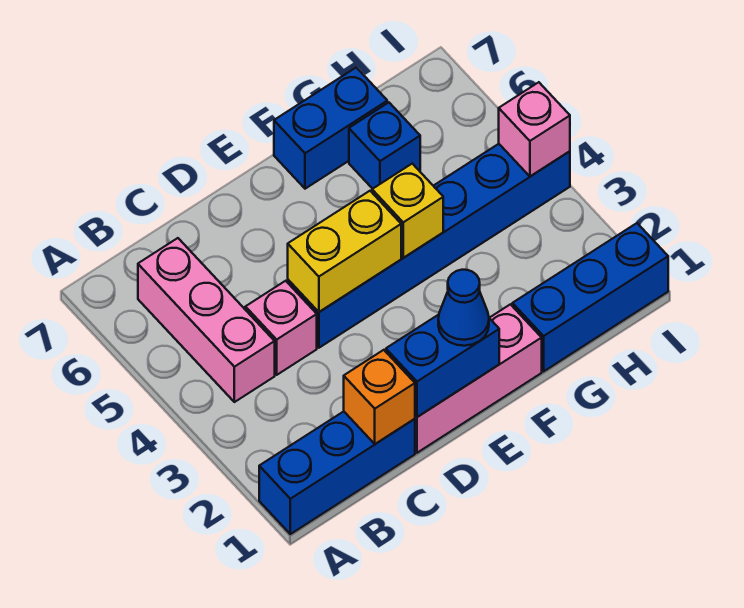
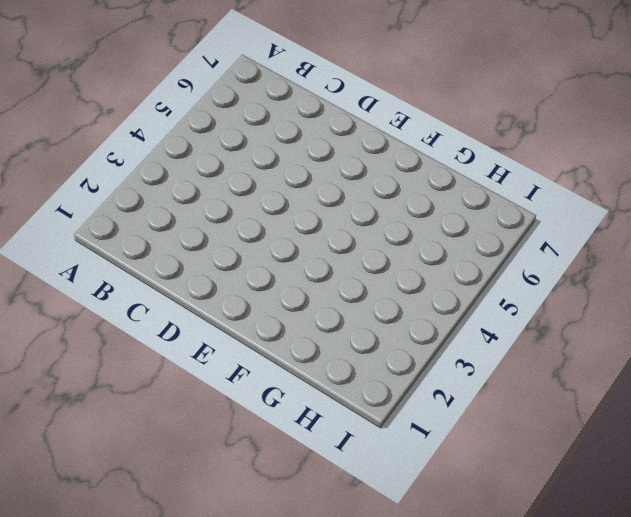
none -> blue brick A1:C1 level 1
none -> pink brick B4:B6 level 1
none -> pink brick C4 level 1

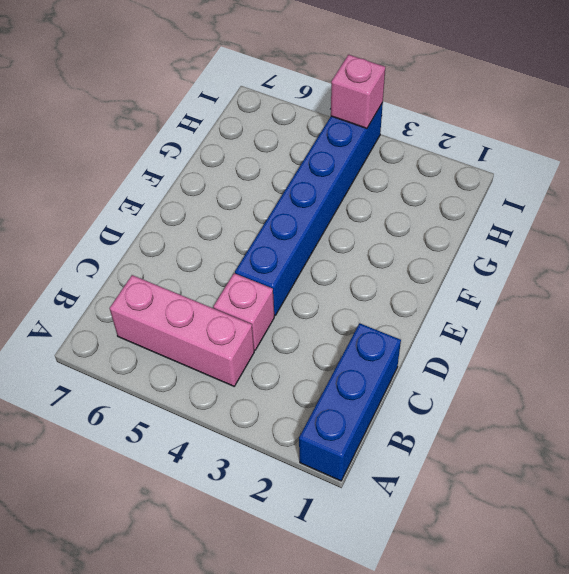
none -> pink brick D1:F1 level 1
none -> blue brick F7:G7 level 1
none -> blue brick G1:I1 level 1

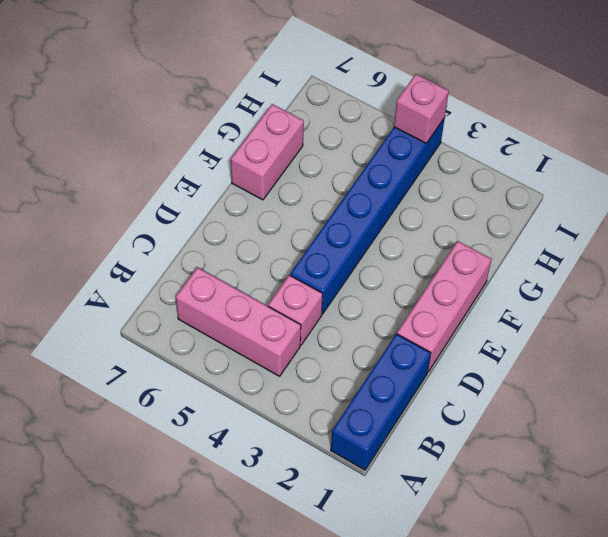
pink brick F7:G7 level 1 -> blue brick F7:G7 level 1
none -> blue brick G1:I1 level 1
none -> blue brick G6 level 1
none -> orange brick C1 level 2

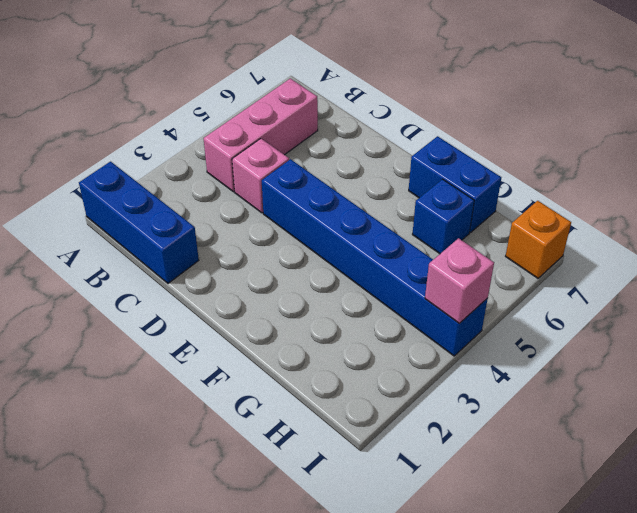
orange brick I7 level 1 -> orange brick C1 level 2
none -> pink brick D1:F1 level 1
none -> blue brick G1:I1 level 1
none -> blue brick D1:E1 level 2

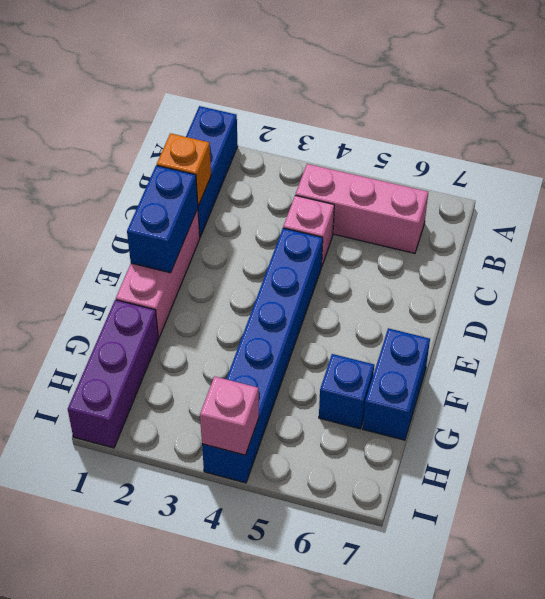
purple brick G1:I1 level 1 -> blue brick G1:I1 level 1
none -> yellow brick D4:E4 level 2
none -> yellow brick F4 level 2
none -> blue cone E1 level 3

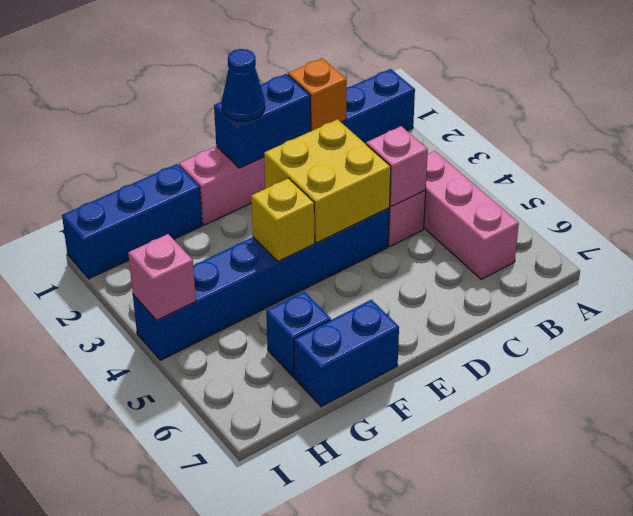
pink brick C4 level 2 -> none
yellow brick D3:E4 level 2 -> yellow brick D4:E4 level 2

